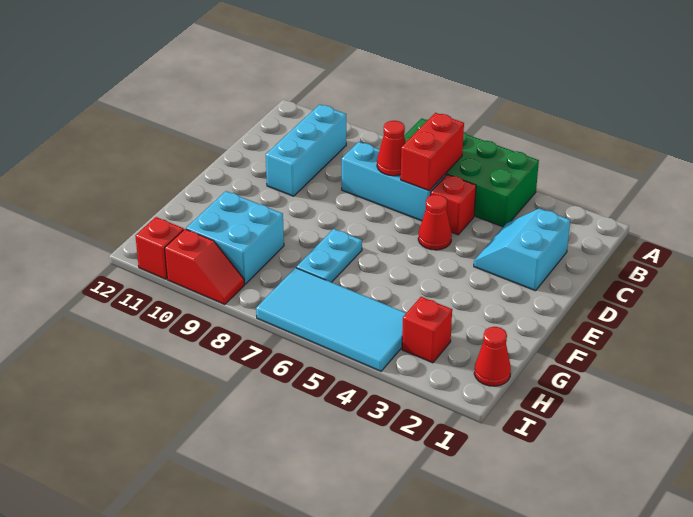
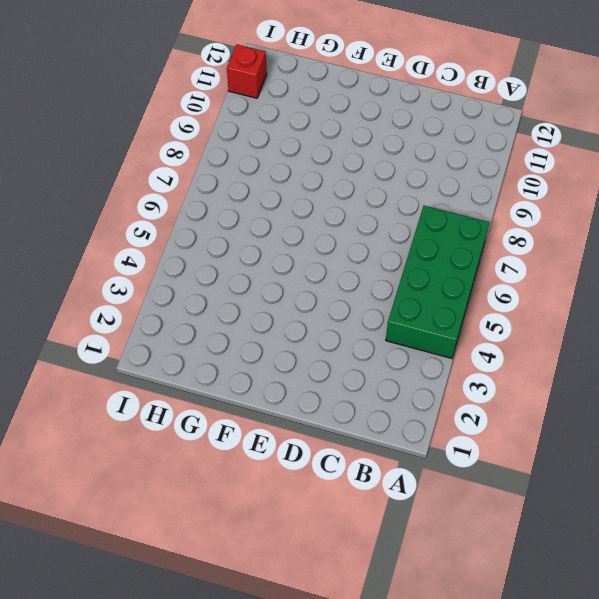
none -> cyan brick B10:D10 level 1
none -> cyan slope C2:D3 level 1 top 2
none -> red brick C5 level 1

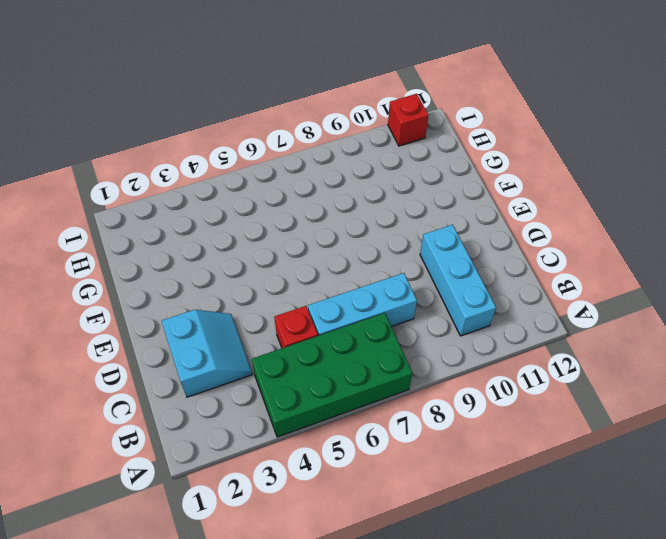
none -> red cone D5 level 1
none -> cyan plate F7:G7 level 1
none -> cyan brick G9:H10 level 1

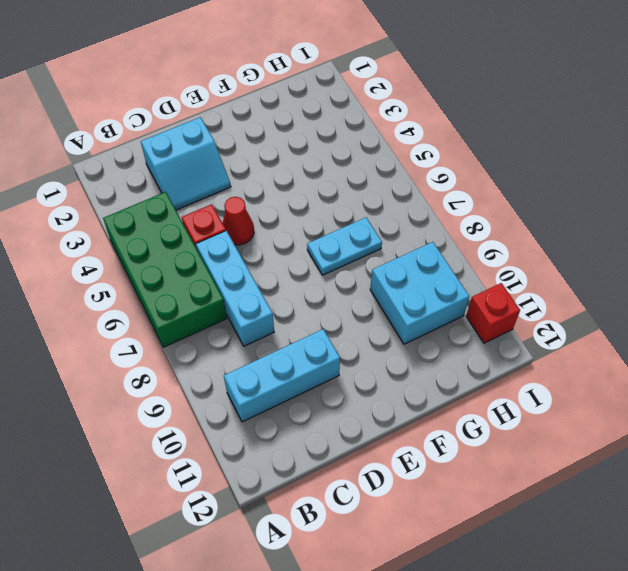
none -> red cone H1 level 1
none -> red brick H3 level 1
none -> cyan tile H4:I7 level 1

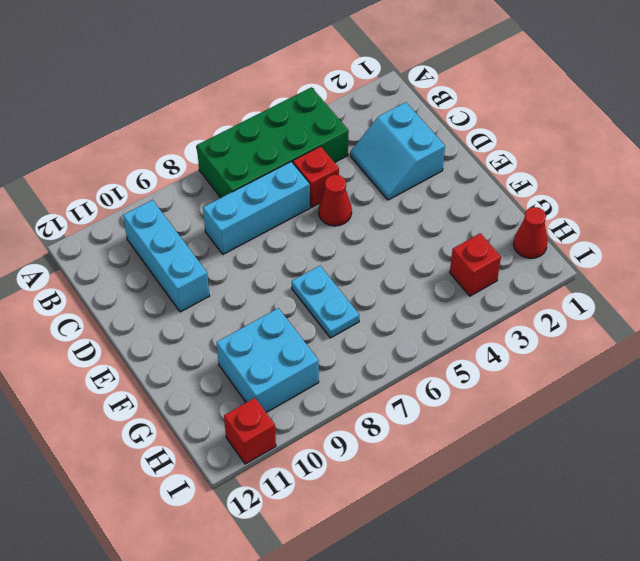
none -> cyan tile H4:I7 level 1
none -> red slope I9:I10 level 1 top 10
none -> red brick B6:C6 level 2

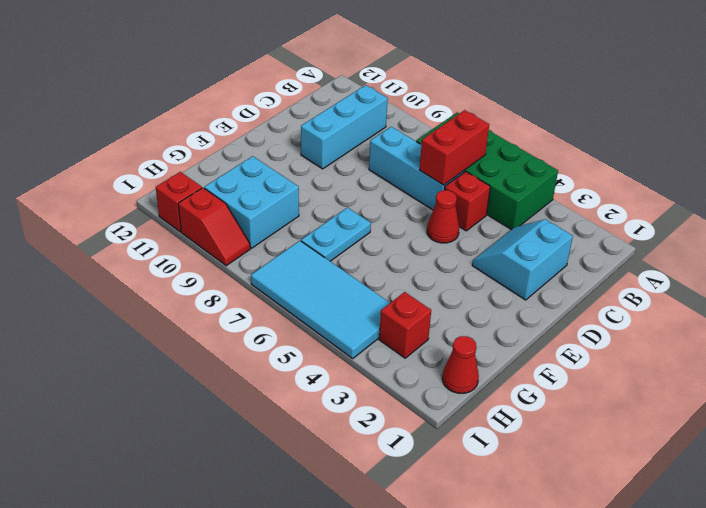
none -> red cone C7 level 2

